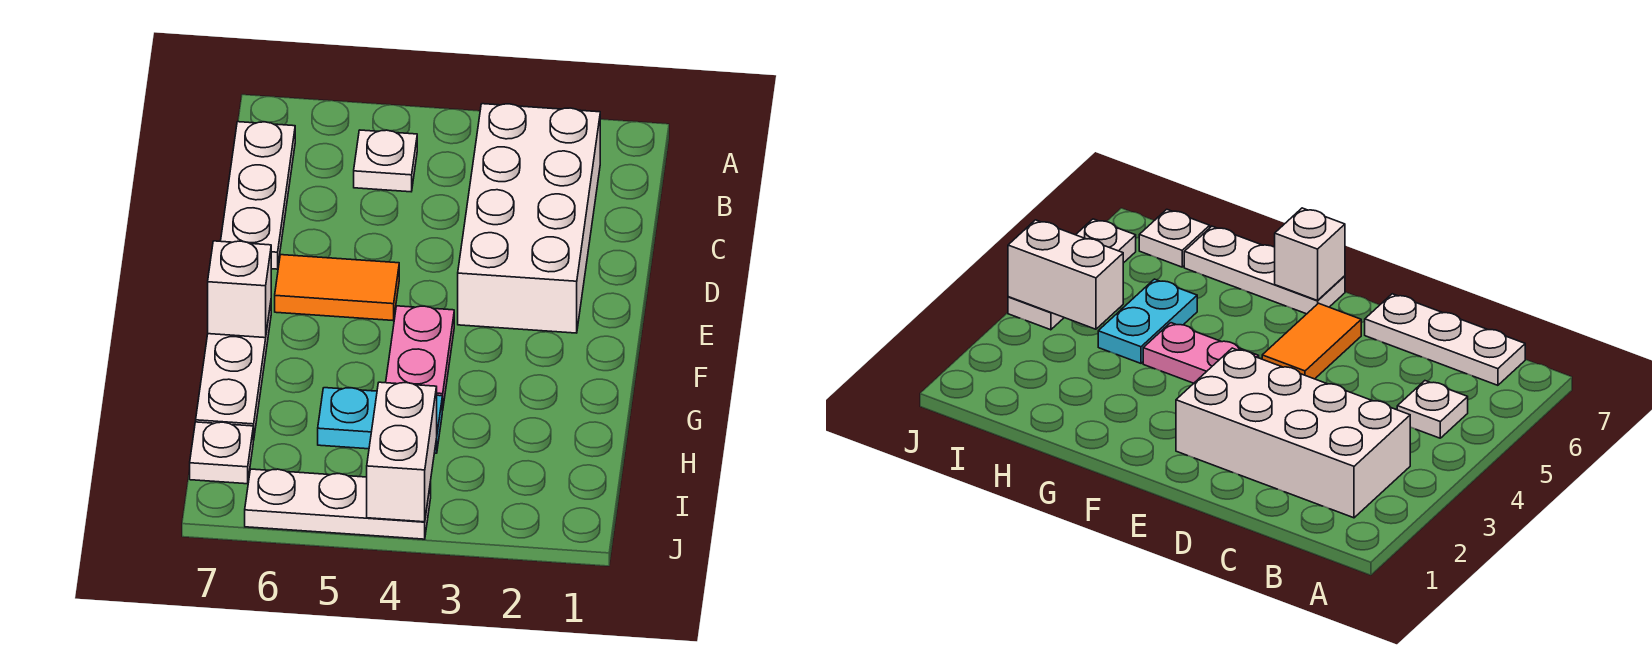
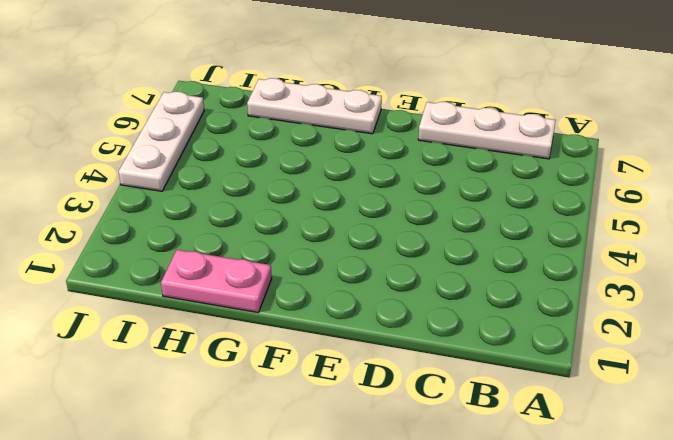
pink plate G1:H1 level 1 -> pink plate F4:G4 level 1
none -> white brick B2:E3 level 1
none -> white plate B5 level 1

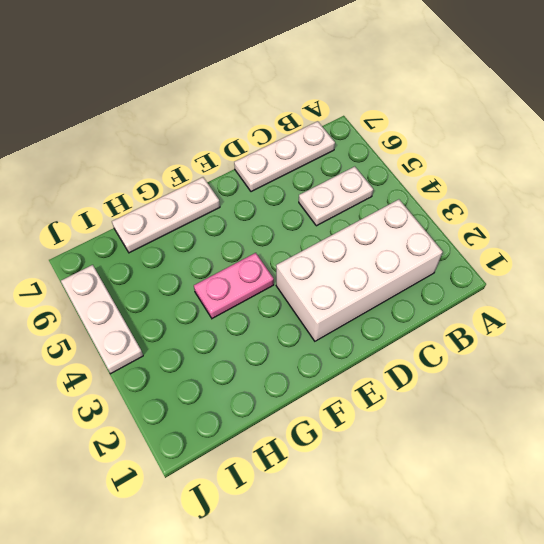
white plate B5:C5 level 1 -> white plate B5 level 1
none -> orange tile E5:E6 level 1
none -> cyan plate H4:H5 level 1

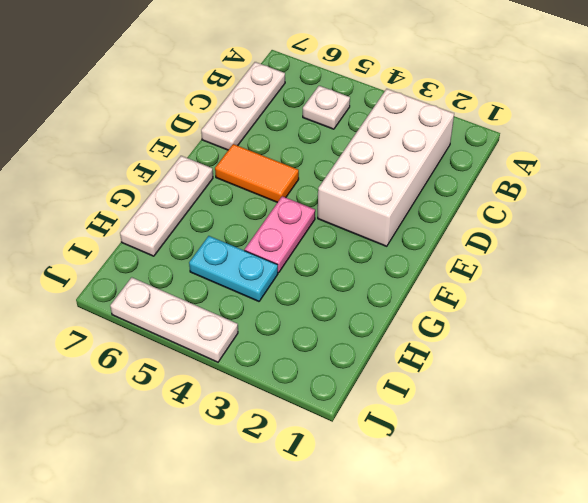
none -> white plate I7 level 1
none -> white brick F7 level 2

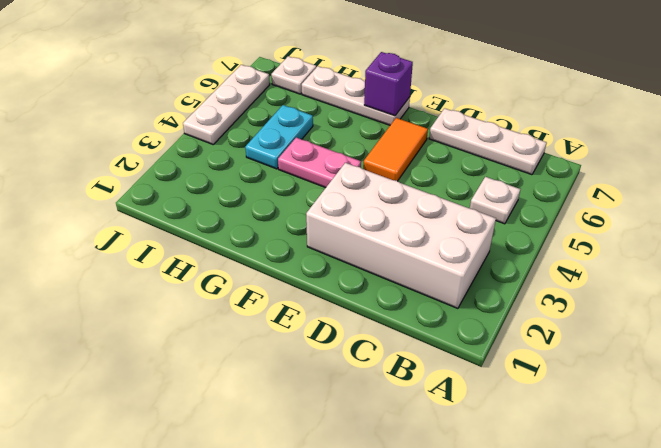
purple brick F7 level 2 -> white brick F7 level 2
none -> white brick I4:J4 level 2

